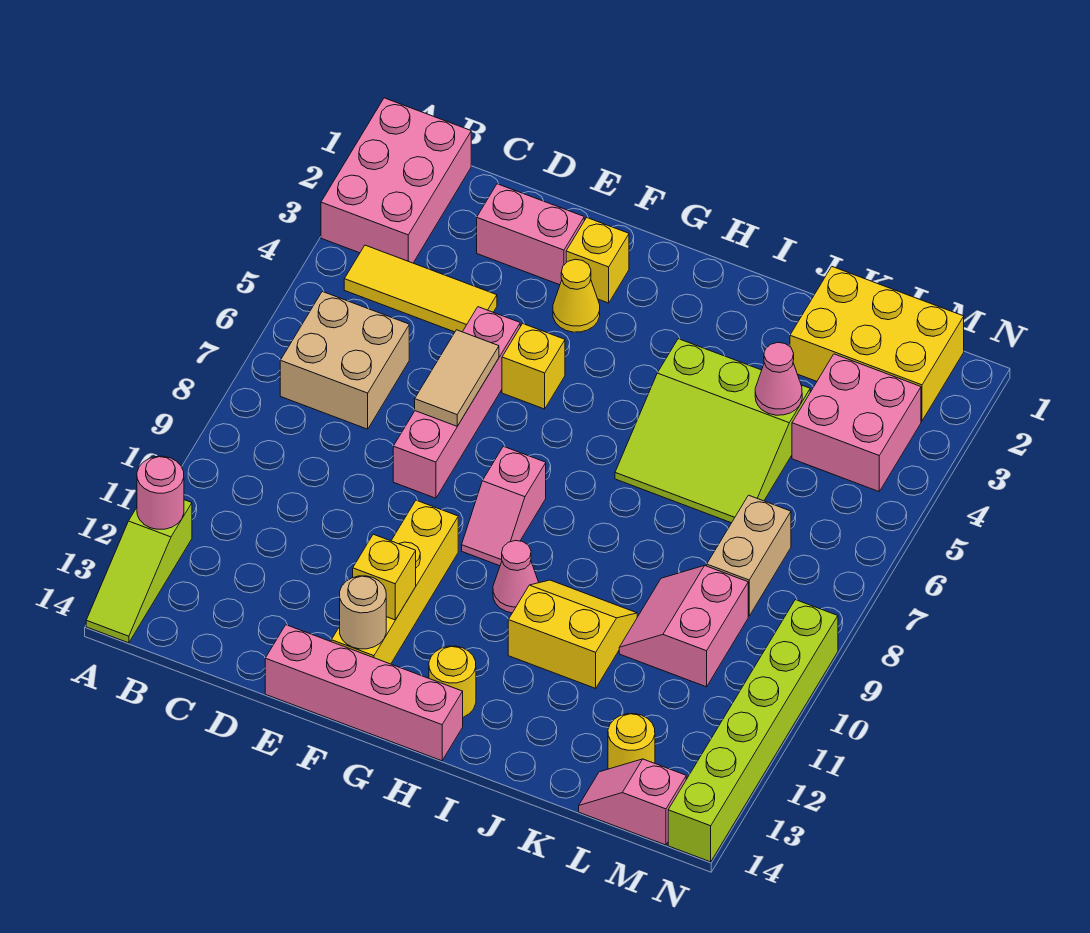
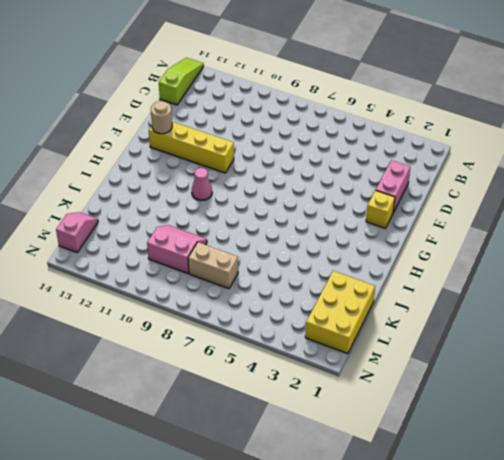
lime slope A14:C14 level 1 top C -> lime slope A12:A14 level 1 top 12
none -> pink brick A1:B3 level 1
none -> yellow tile B4:D4 level 1
none -> tan brick B6:C7 level 1

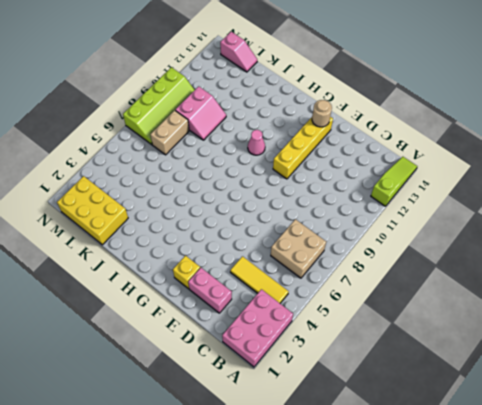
lime slope M7:N10 level 1 top N -> lime brick N9:N14 level 1
none -> pink brick E5:E8 level 1
none -> pink brick E14:H14 level 1
none -> yellow cone F3 level 1

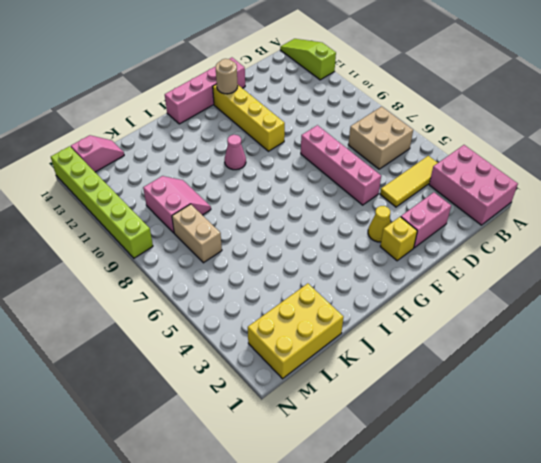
none -> yellow brick F5 level 1
none -> pink slope G8:G9 level 1 top 8
none -> yellow round brick H13 level 1

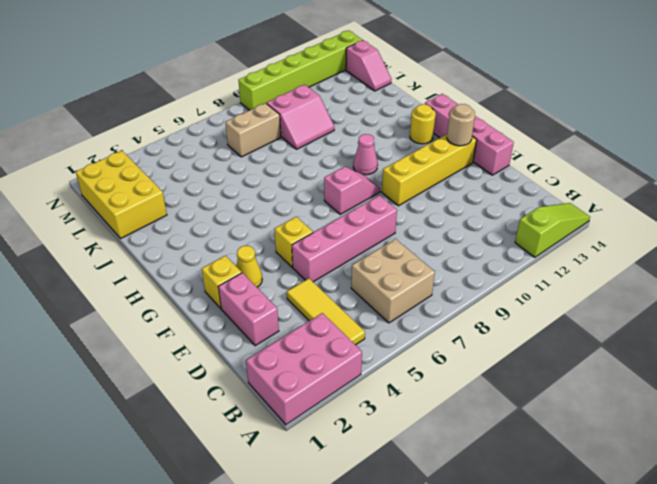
none -> lime slope I4:K6 level 1 top 4
none -> yellow slope I10:J11 level 1 top 11
none -> pink brick L3:M4 level 1

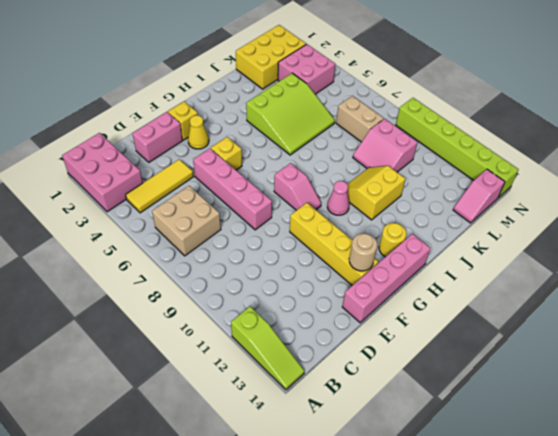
none -> yellow round brick L13 level 1
none -> pink round brick A12 level 2
none -> tan tile E6:E7 level 2

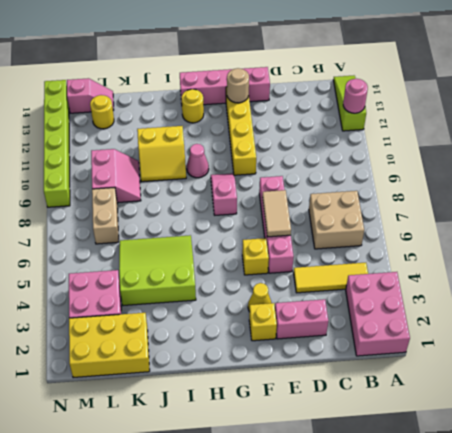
none -> yellow brick F12 level 2
none -> pink cone K4 level 2

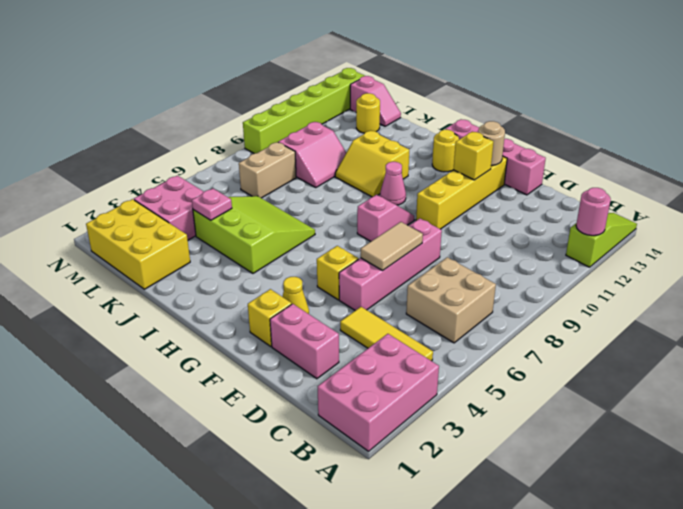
pink plate K4 level 2 -> pink cone K4 level 2

